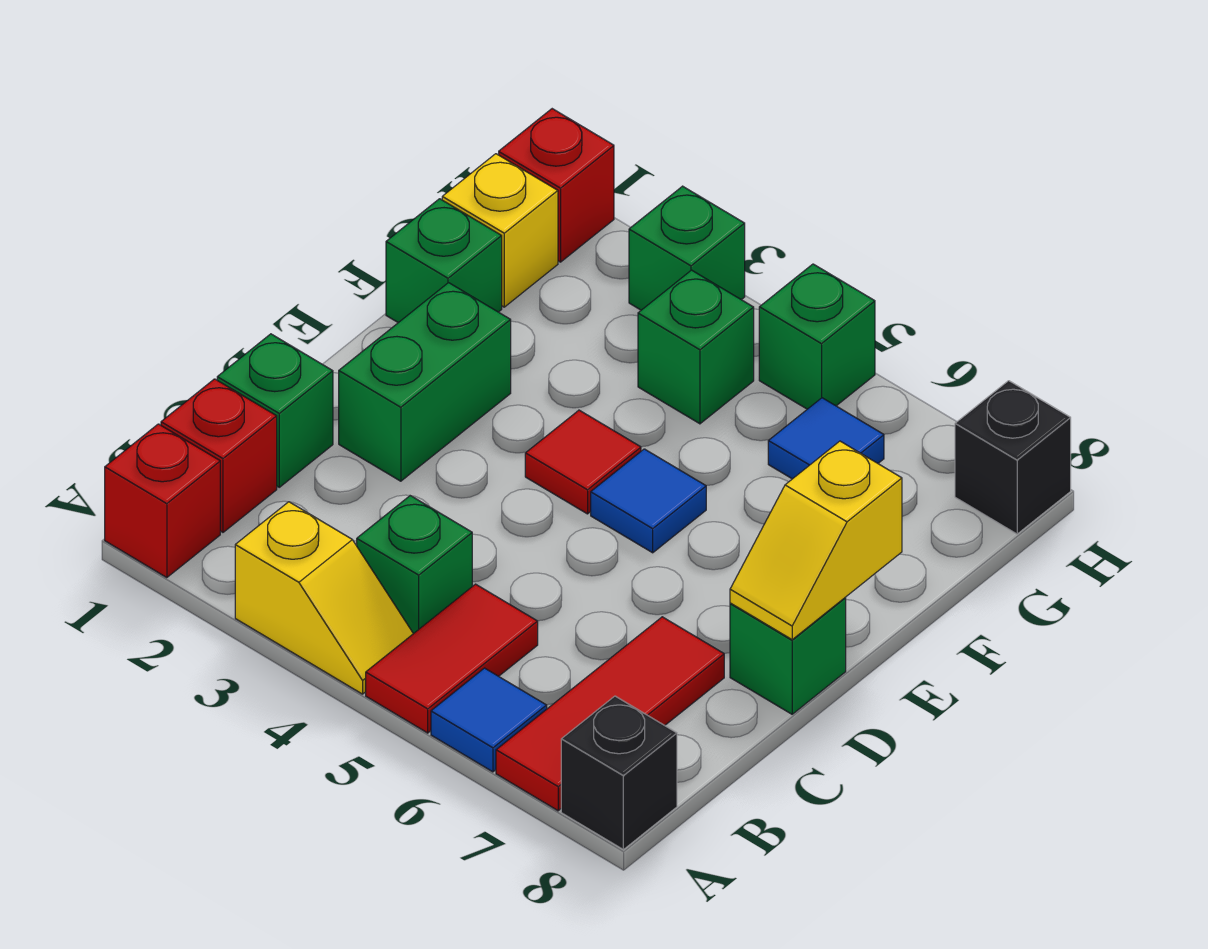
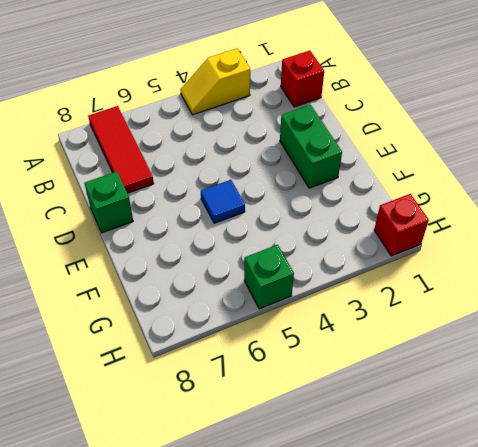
none -> red brick A1 level 1
none -> red tile A5:B5 level 1
none -> blue tile A6 level 1

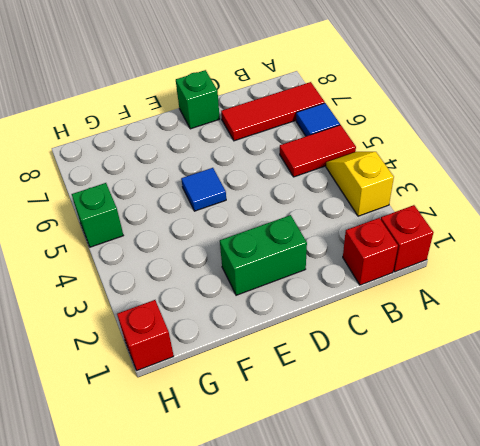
none -> black brick A8 level 1
none -> green brick B4 level 1
none -> green brick C1 level 1

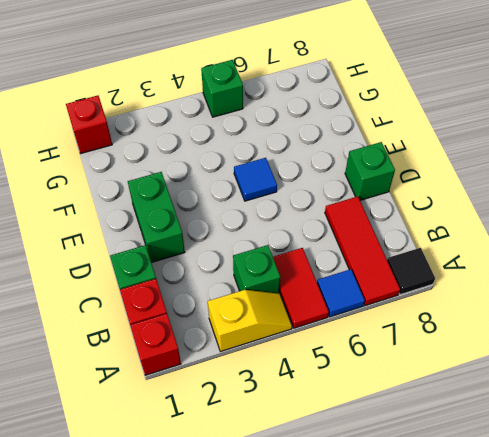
black tile A8 level 1 -> black brick A8 level 1
none -> red tile E4 level 1
none -> green brick F1 level 1
none -> yellow brick G1 level 1

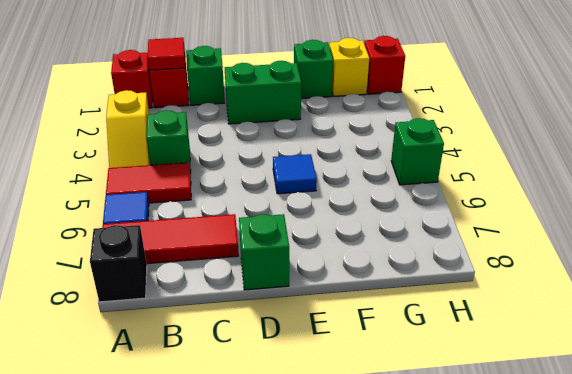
red tile B1 level 2 -> red tile E4 level 1
none -> green brick G4 level 1
none -> blue tile G6 level 1
none -> green brick H3 level 1

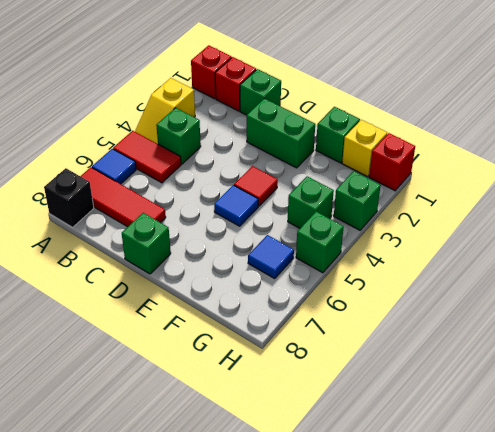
none -> black brick H8 level 1
none -> yellow slope D8:E8 level 2 top E

